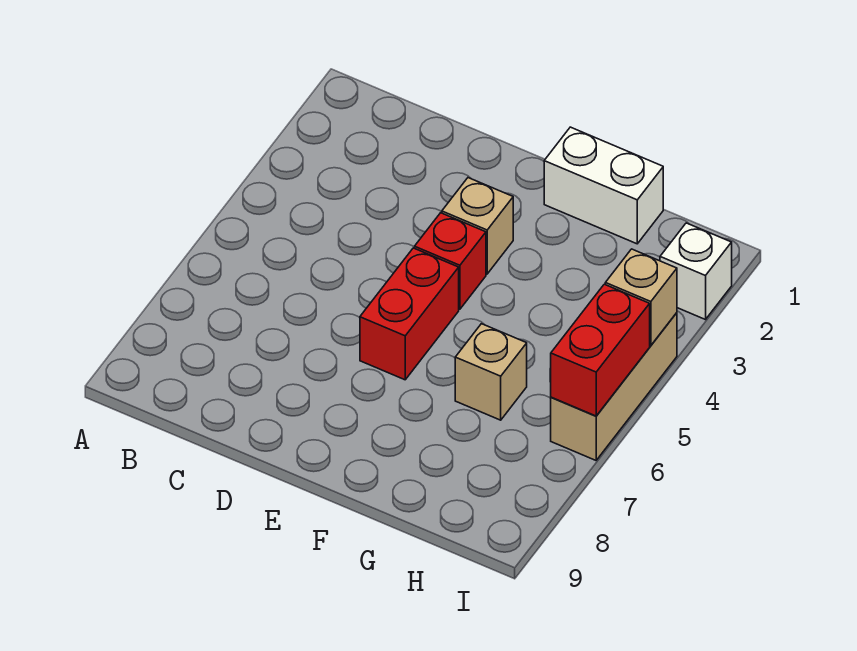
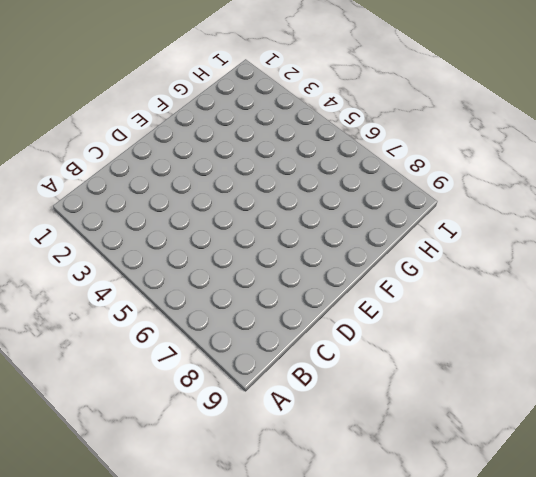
none -> tan brick E3 level 1
none -> red brick E4 level 1

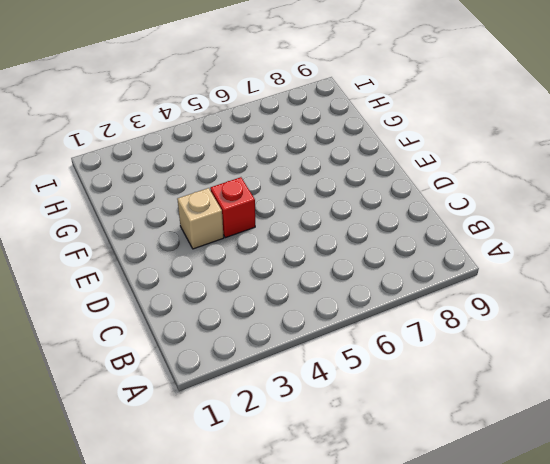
none -> red brick E5:E6 level 1
none -> white brick F1:G1 level 1

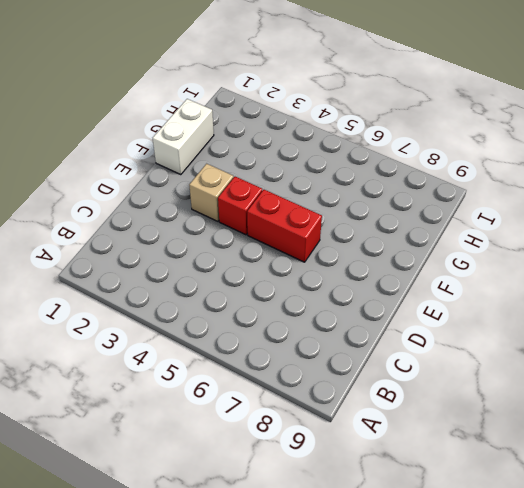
none -> tan brick G6 level 1
none -> white brick I2 level 1

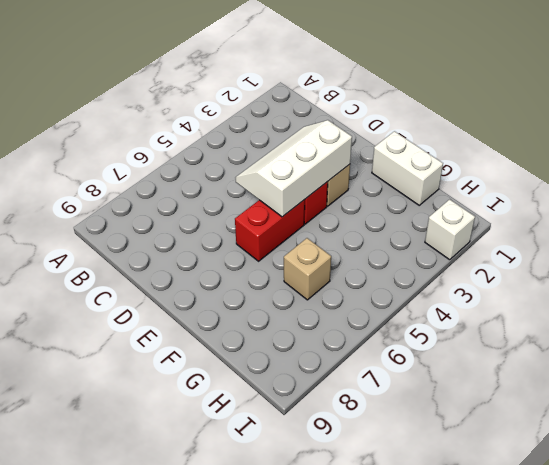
white slope D3:E5 level 2 top E -> none
none -> tan brick I4:I6 level 1
none -> tan brick I4 level 2

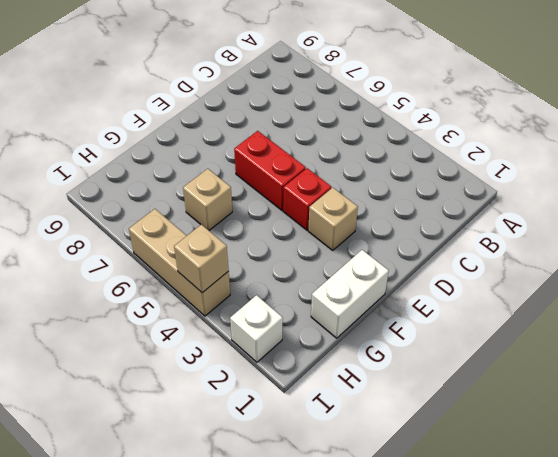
none -> red brick I5:I6 level 2

